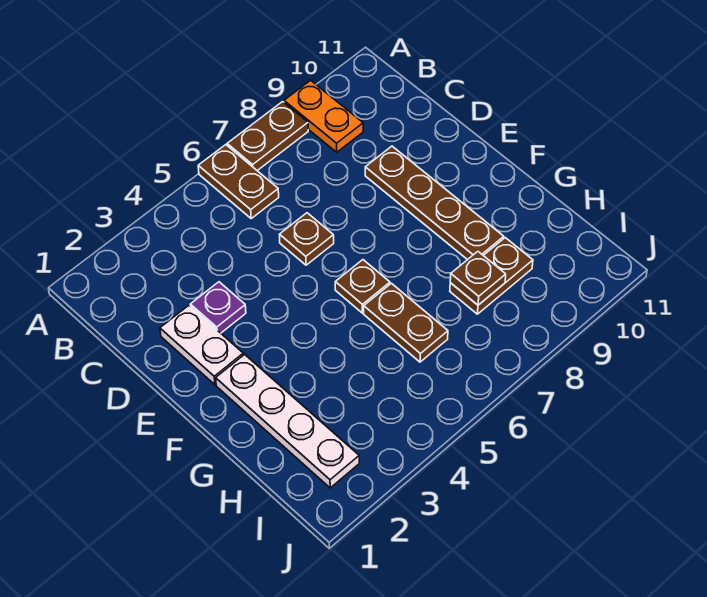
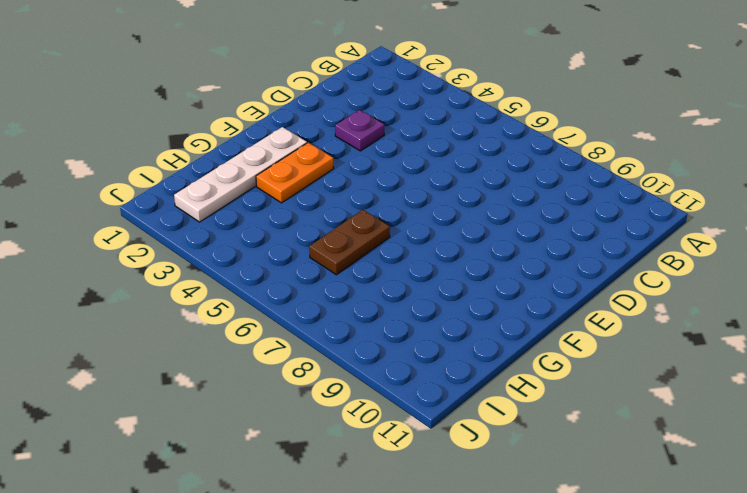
orange plate F3:G3 level 1 -> orange plate A9:B9 level 1
none -> brown plate A6:B6 level 1
none -> brown plate A7:A8 level 1
none -> white plate D2:E2 level 1

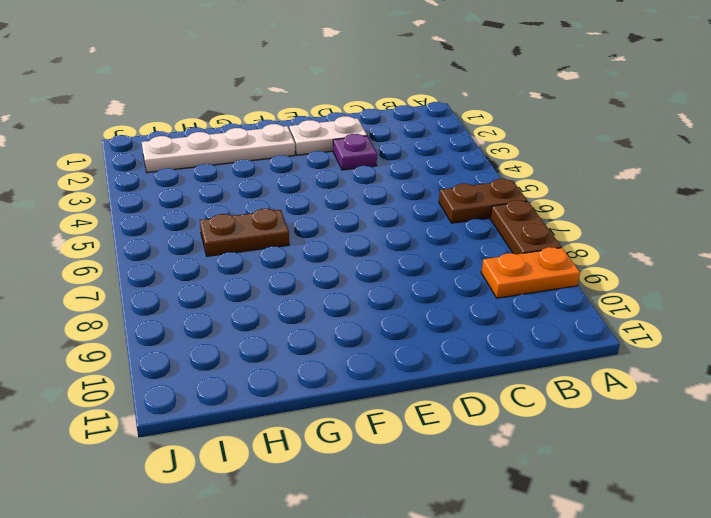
none -> brown plate D6 level 1
none -> brown plate D9:G9 level 1
none -> brown plate F6 level 1

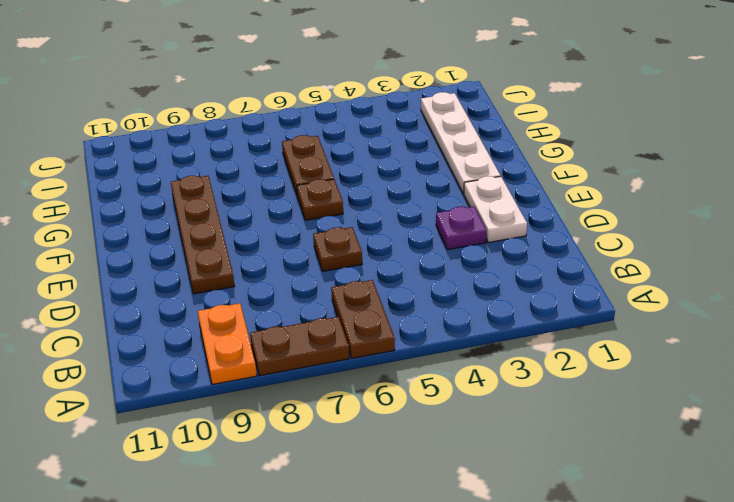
none -> brown plate H8:H9 level 1
none -> brown plate H8 level 2

